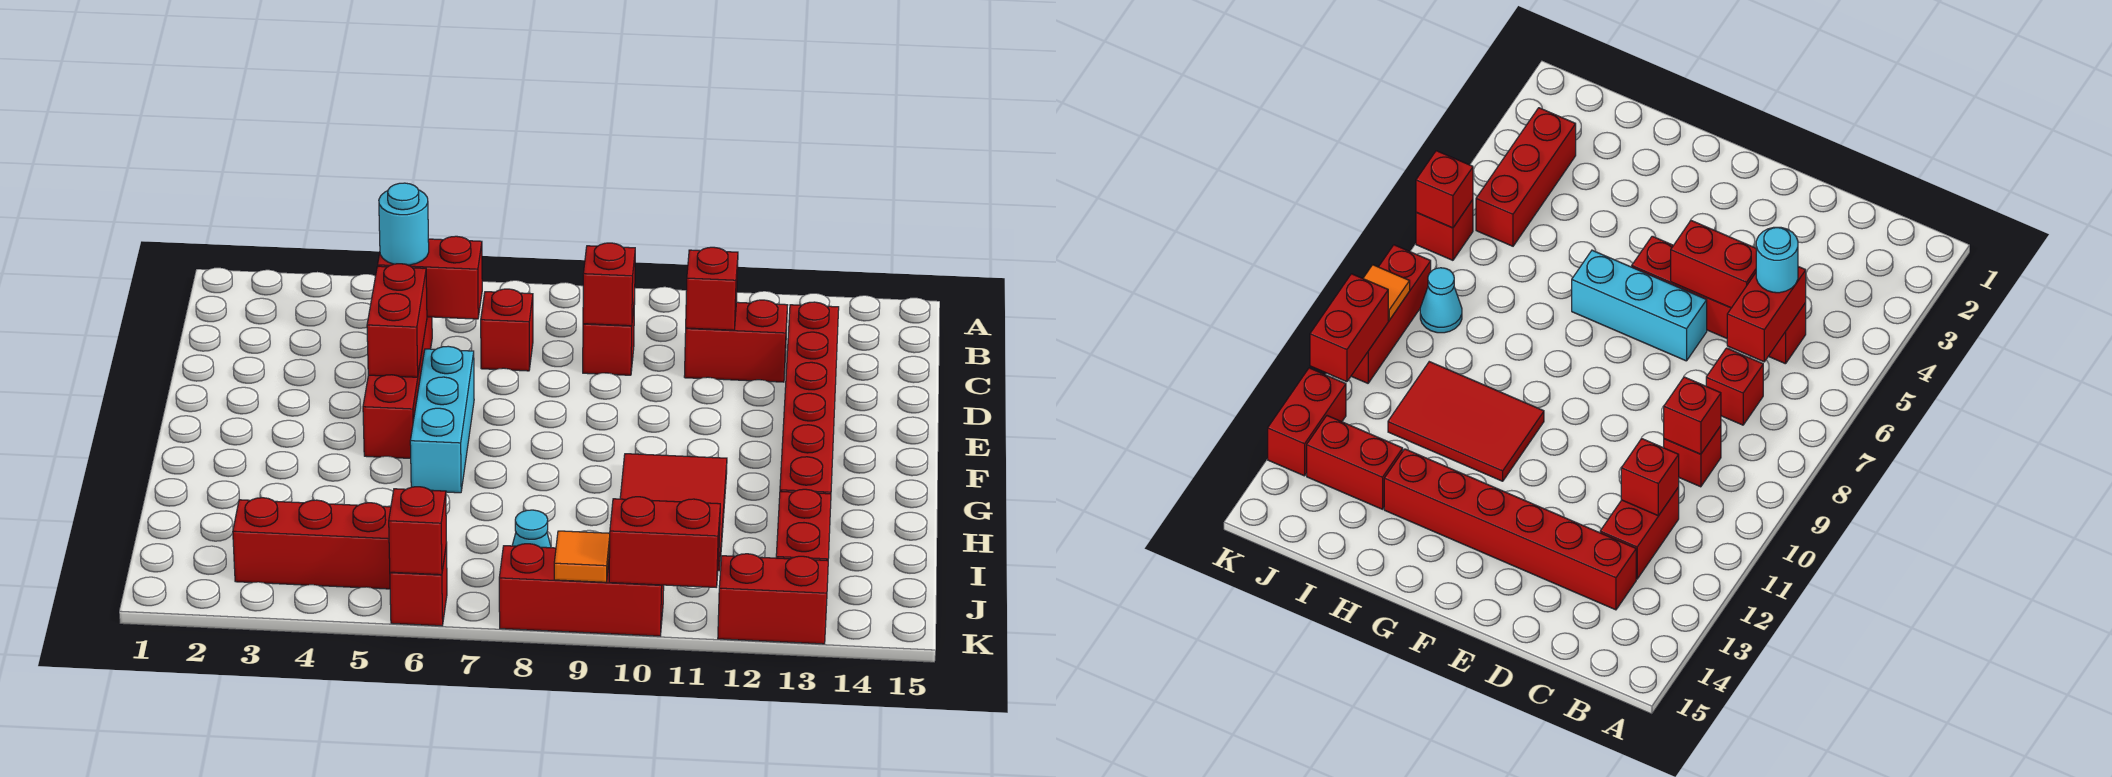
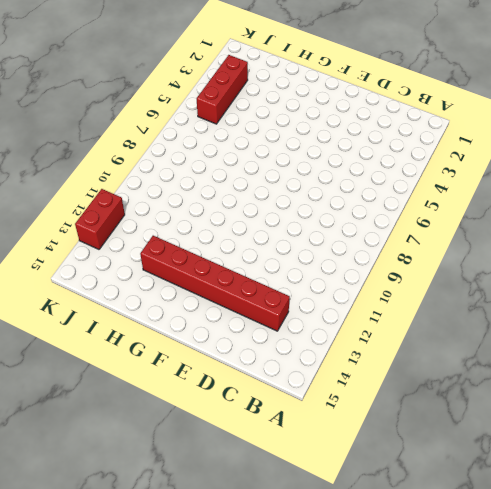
none -> red brick C5:F5 level 1
none -> red brick C7 level 1
none -> red brick C9 level 1

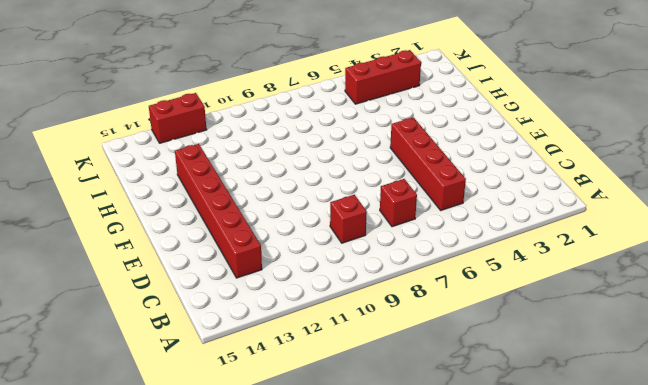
none -> red brick C11:C12 level 1
none -> cyan brick E6:G6 level 1
none -> red tile G10:I11 level 1

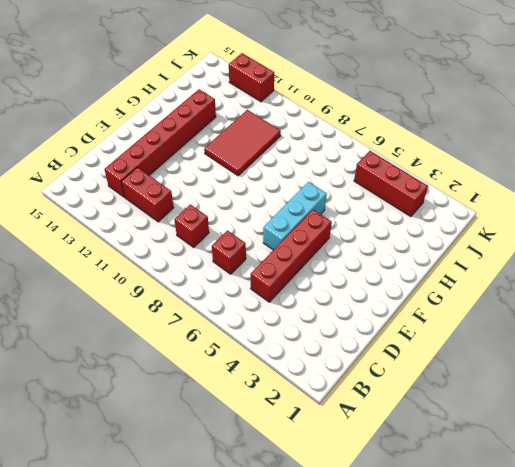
none -> red brick I13:J13 level 1
none -> cyan cone J8 level 1
none -> red brick K6 level 1

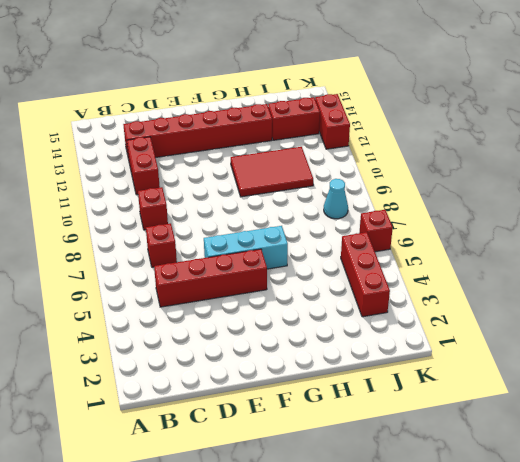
none -> red brick K8:K10 level 1
none -> red brick C5:C6 level 2
none -> red brick C9 level 2

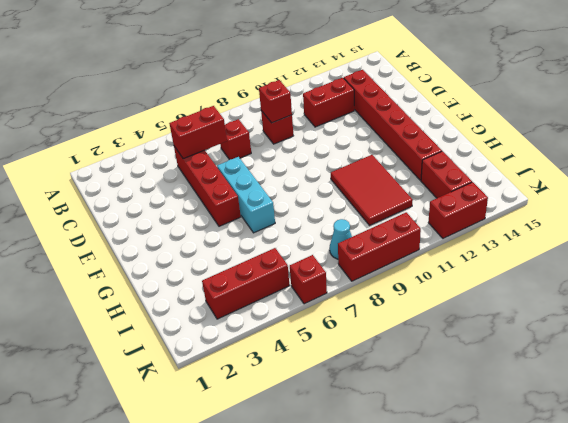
none -> red brick C11 level 2
none -> red brick D5:E5 level 2
none -> red brick K6 level 2

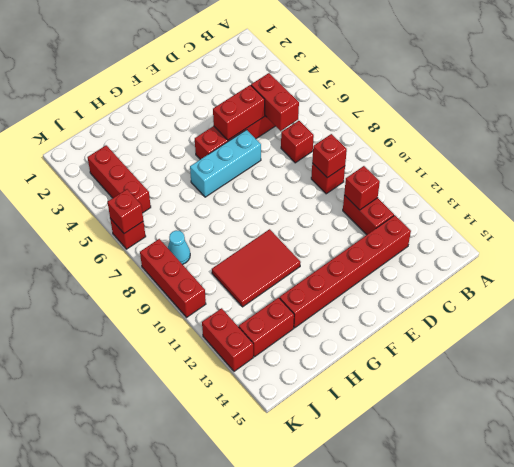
none -> orange tile K9 level 2
none -> red brick K10:K11 level 2
none -> cyan round brick C5 level 3

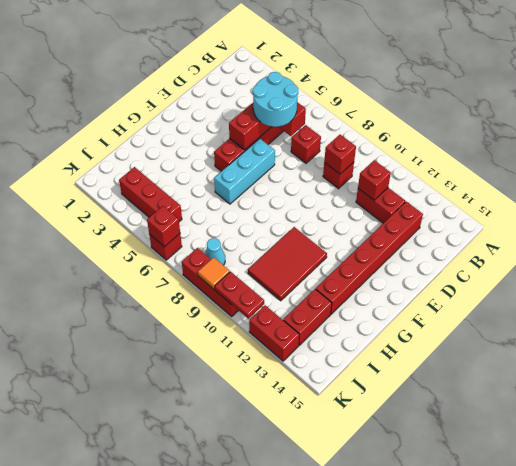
cyan round brick C5:D6 level 3 -> cyan round brick C5 level 3
red plate K10:K11 level 2 -> red brick K10:K11 level 2

